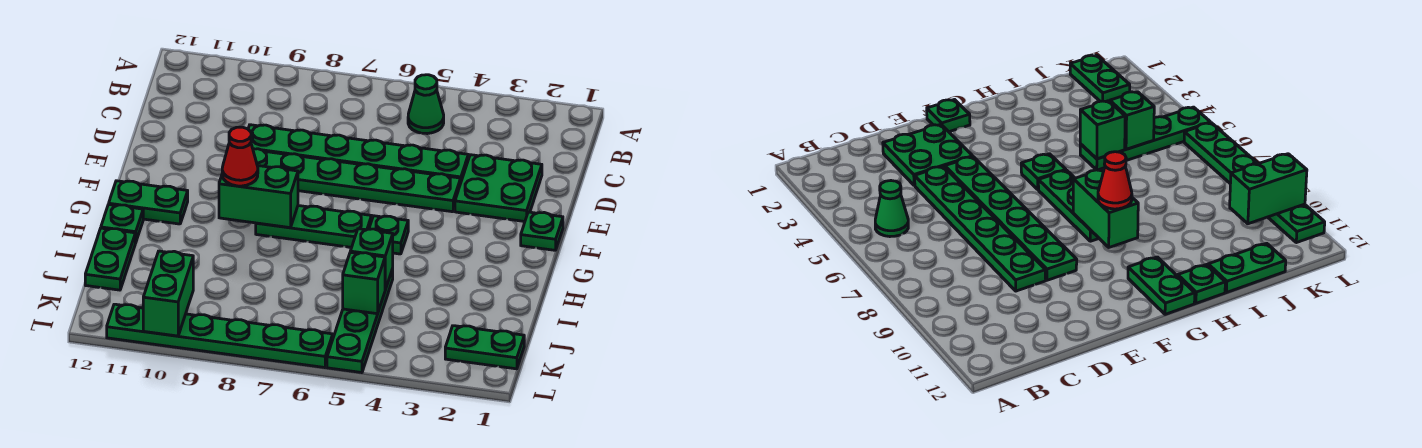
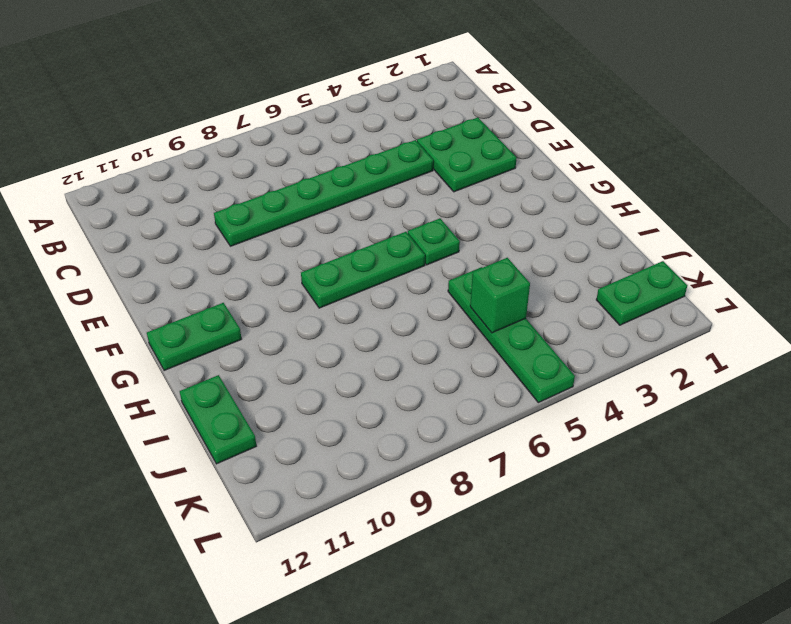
none -> green cone B5 level 1
none -> green plate E4:E9 level 1
none -> green plate F1 level 1

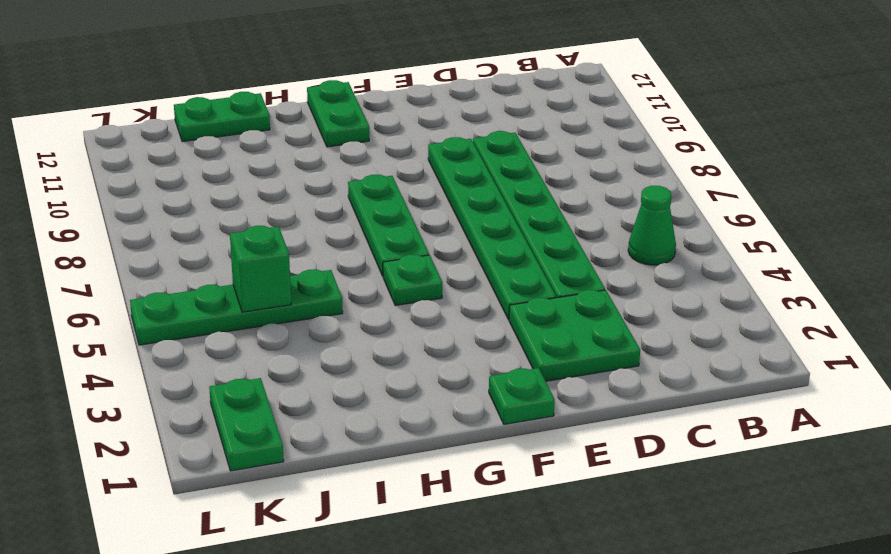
none -> green plate H12 level 1
none -> green plate L6:L11 level 1
none -> green brick G8:G9 level 2

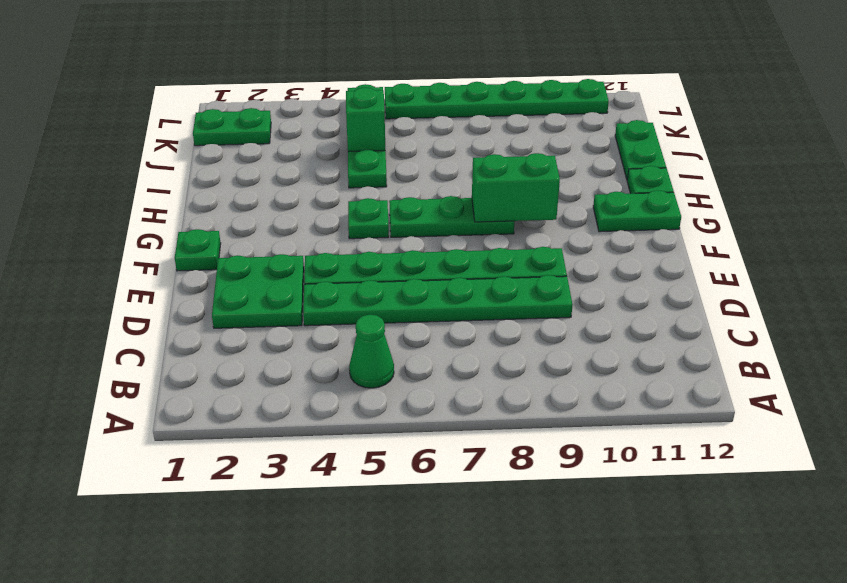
none -> green brick I5 level 2
none -> green brick K10:L10 level 2
none -> red cone G9 level 3

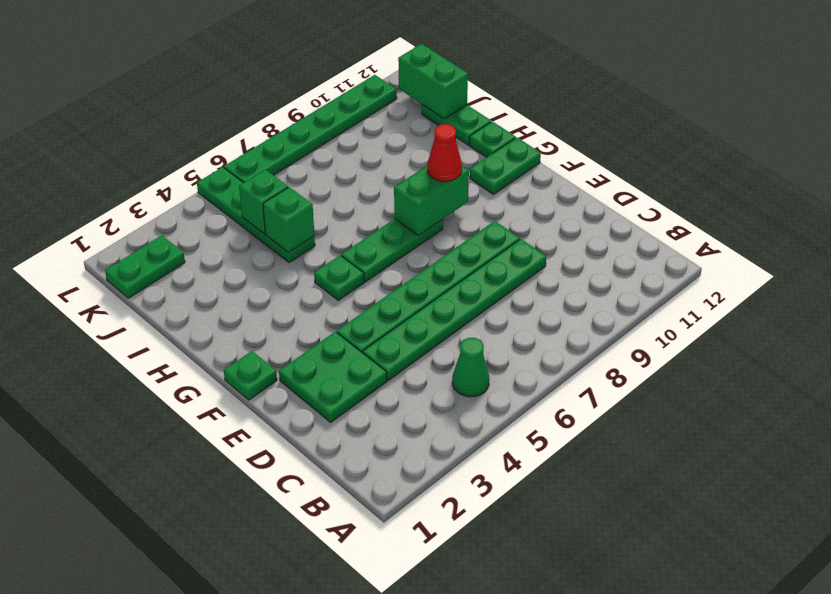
green brick J12:K12 level 2 -> green brick K10:L10 level 2

